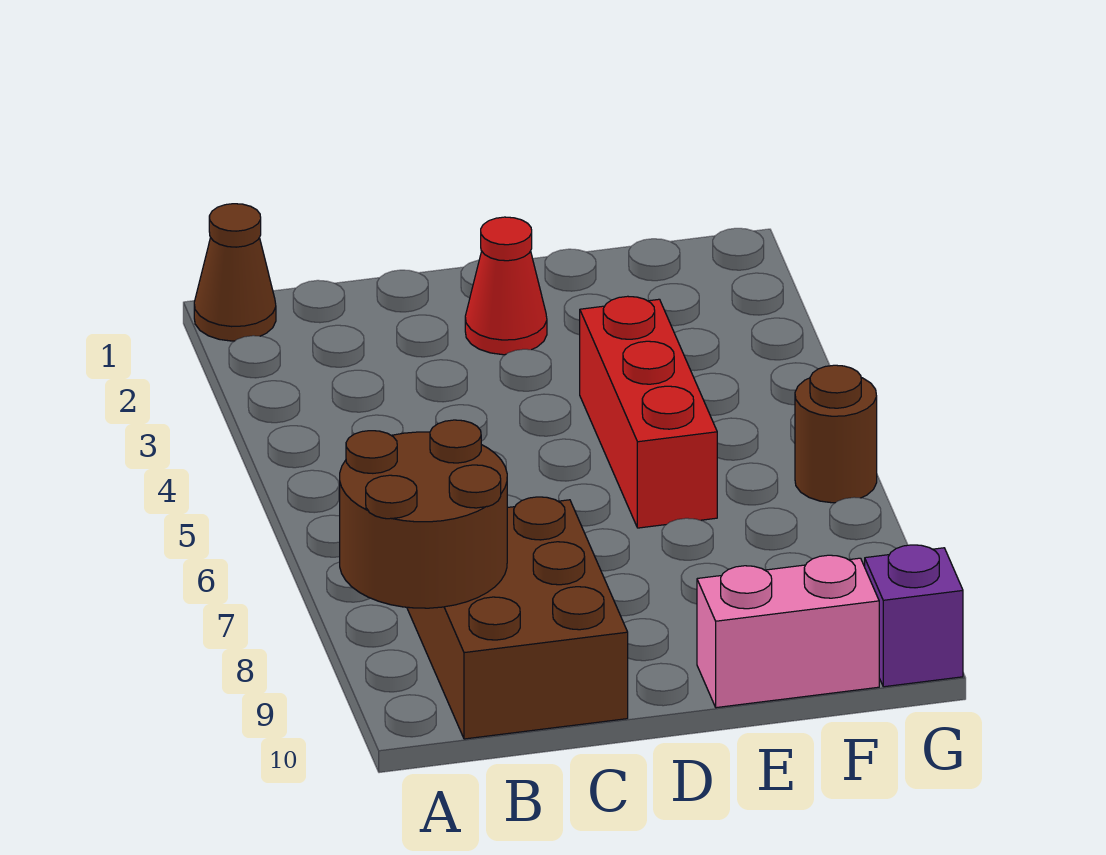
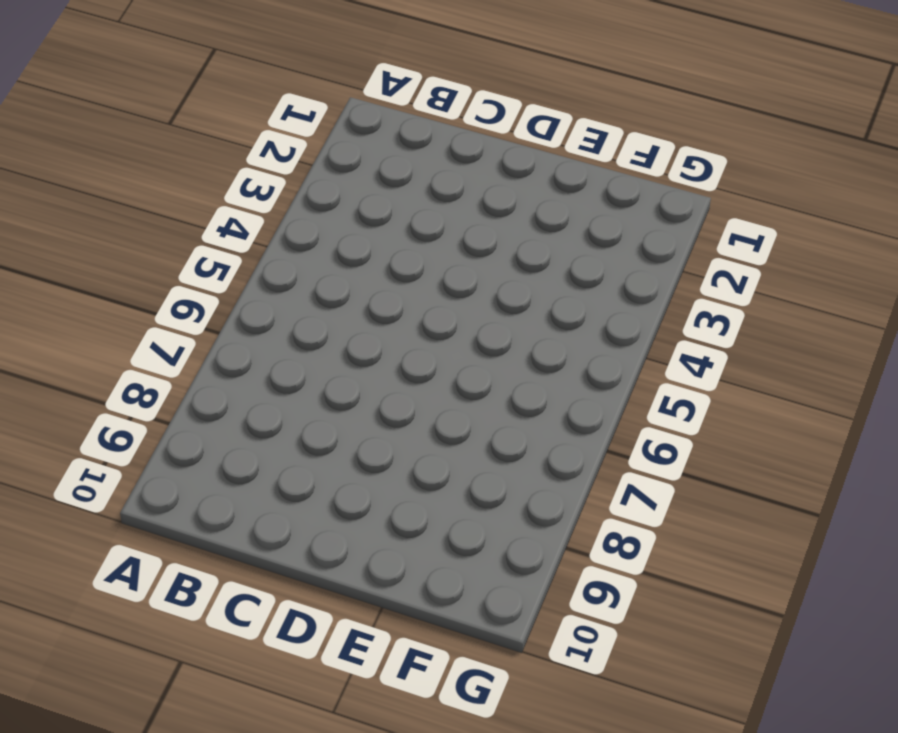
none -> brown cone A1 level 1
none -> brown brick B8:C10 level 1

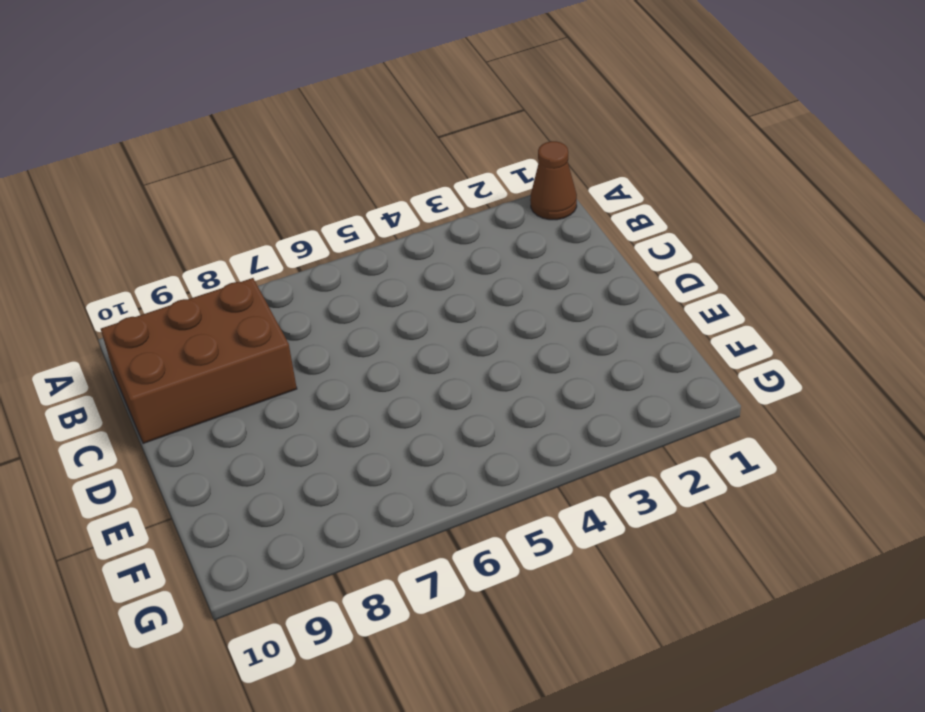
none -> red cone D2 level 1
none -> red brick E4:E6 level 1

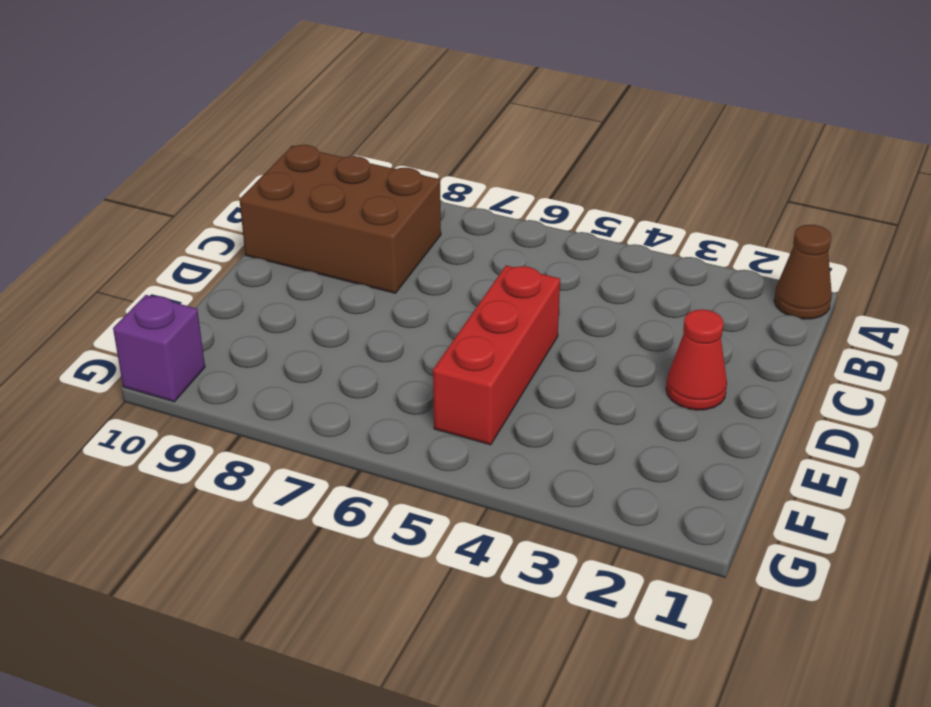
red brick D5:F5 level 1 -> red brick E4:E6 level 1
none -> pink brick E10:F10 level 1
none -> brown round brick G6 level 1

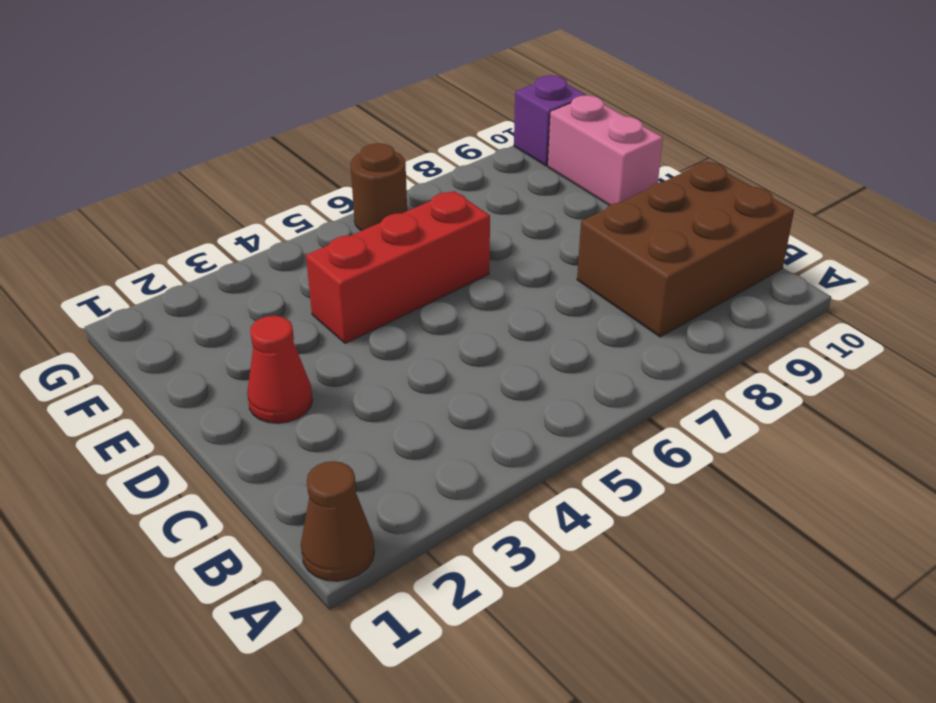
none -> brown round brick A8:B9 level 2

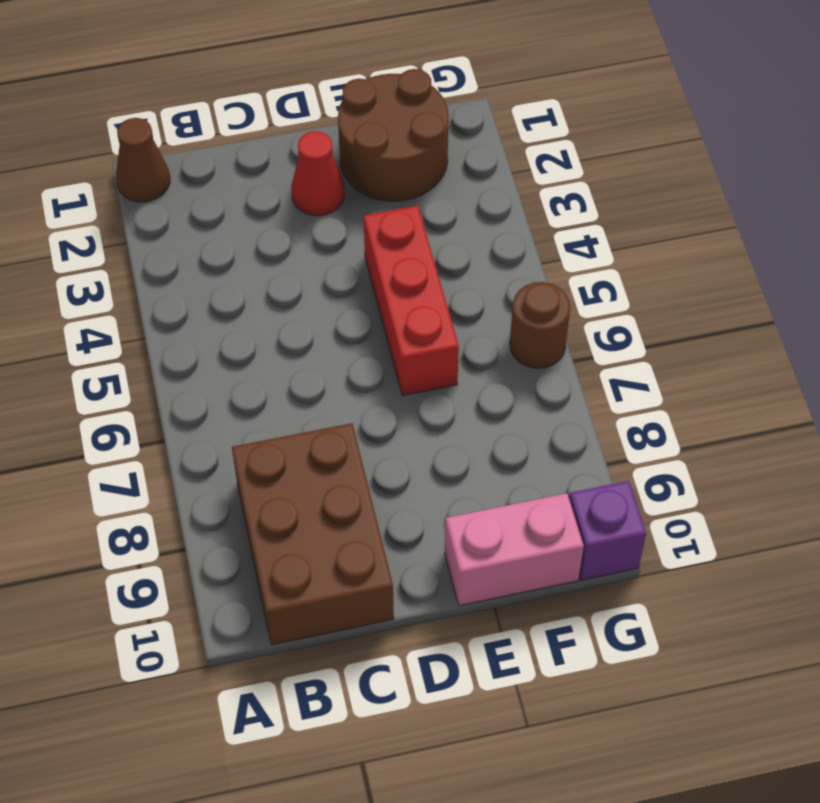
brown round brick E1:F2 level 1 -> brown round brick A8:B9 level 2

